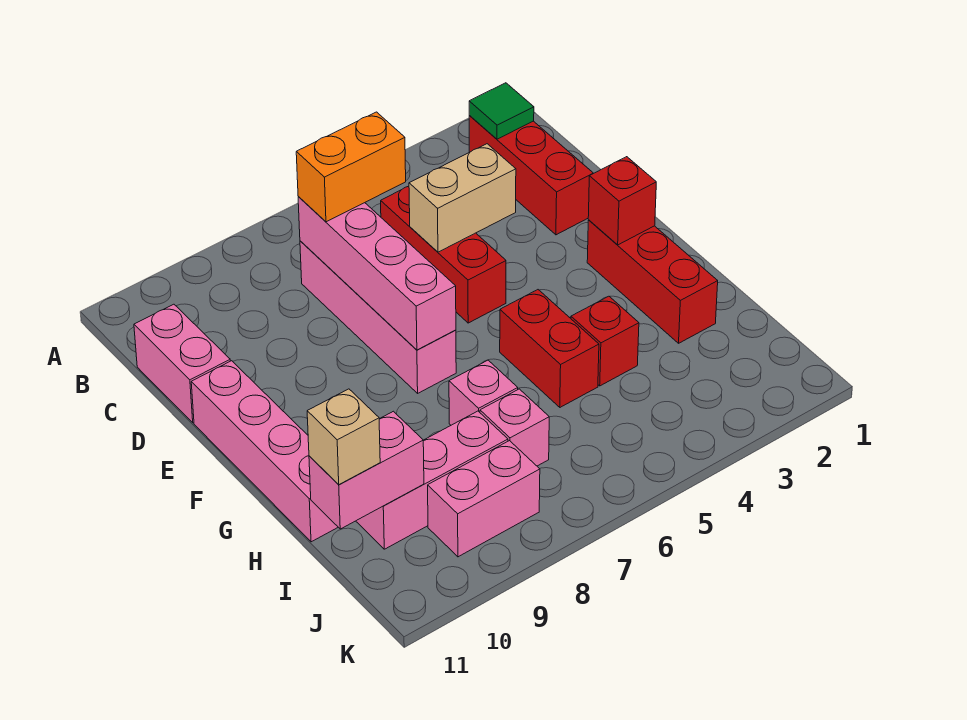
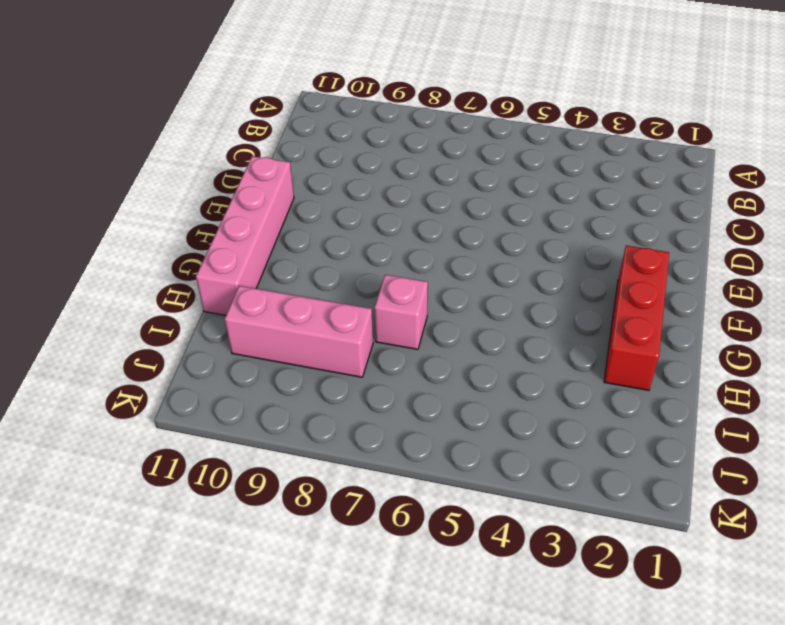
none -> red brick B2:D2 level 1
none -> red brick C5:E5 level 1
none -> pink brick C7:F7 level 1

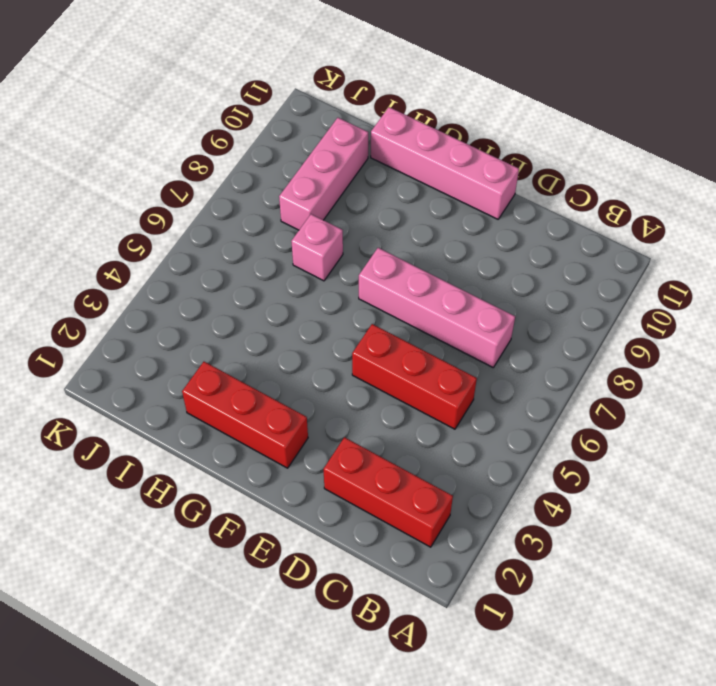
none -> pink brick C11:D11 level 1
none -> red brick G5:H5 level 1
none -> red brick H4 level 1

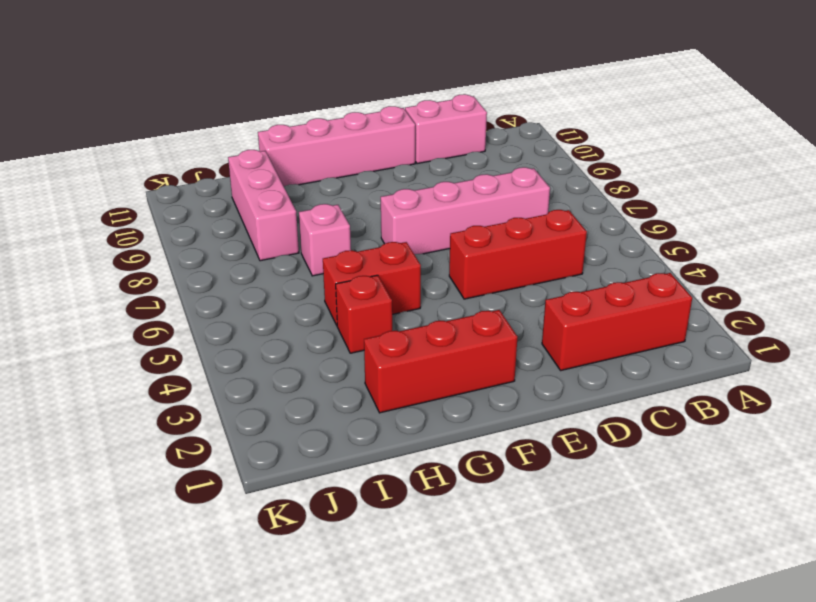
none -> pink brick I7 level 1
none -> pink brick J8:J9 level 1
none -> green tile B2 level 2

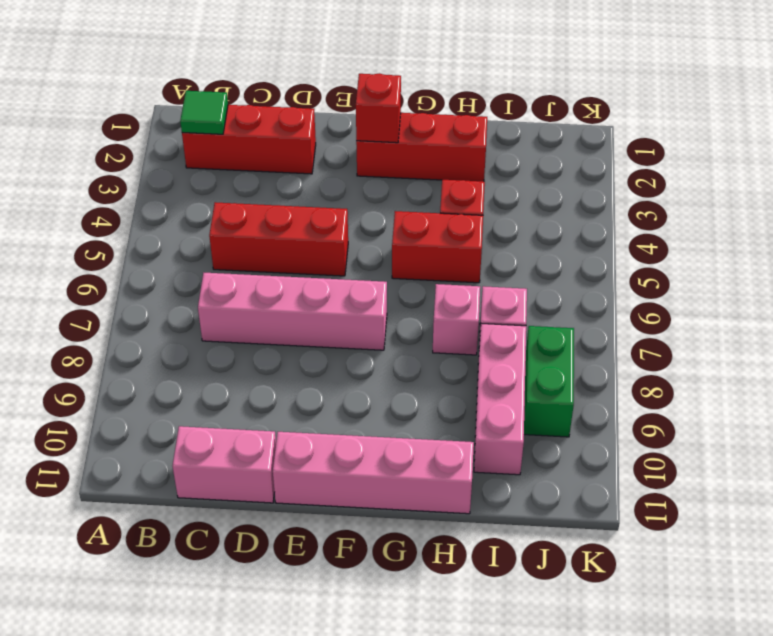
green brick J8:J9 level 1 -> pink brick J8:J9 level 1
none -> pink brick C7:F7 level 2
none -> tan brick D4:D5 level 2
none -> pink brick I10:I11 level 2

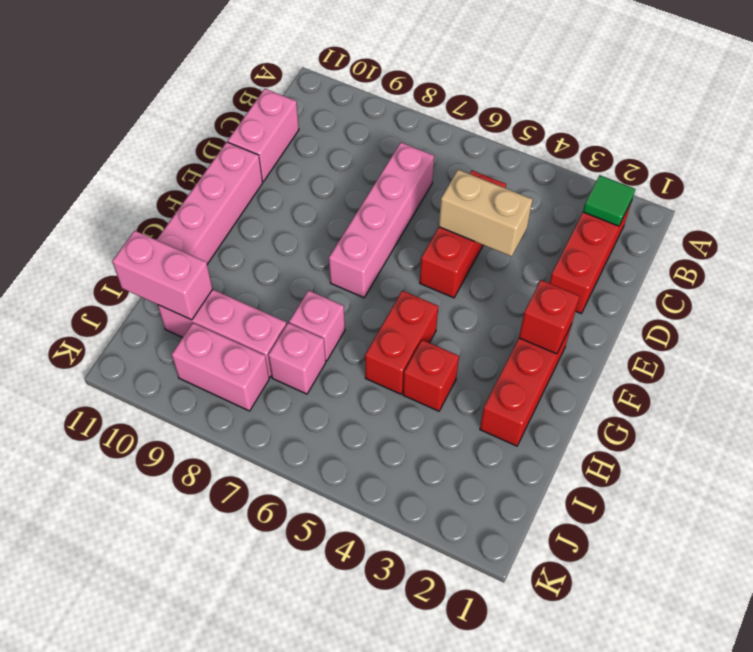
none -> pink brick C7:F7 level 2
none -> orange brick C6:C7 level 3
none -> tan brick I11 level 3

